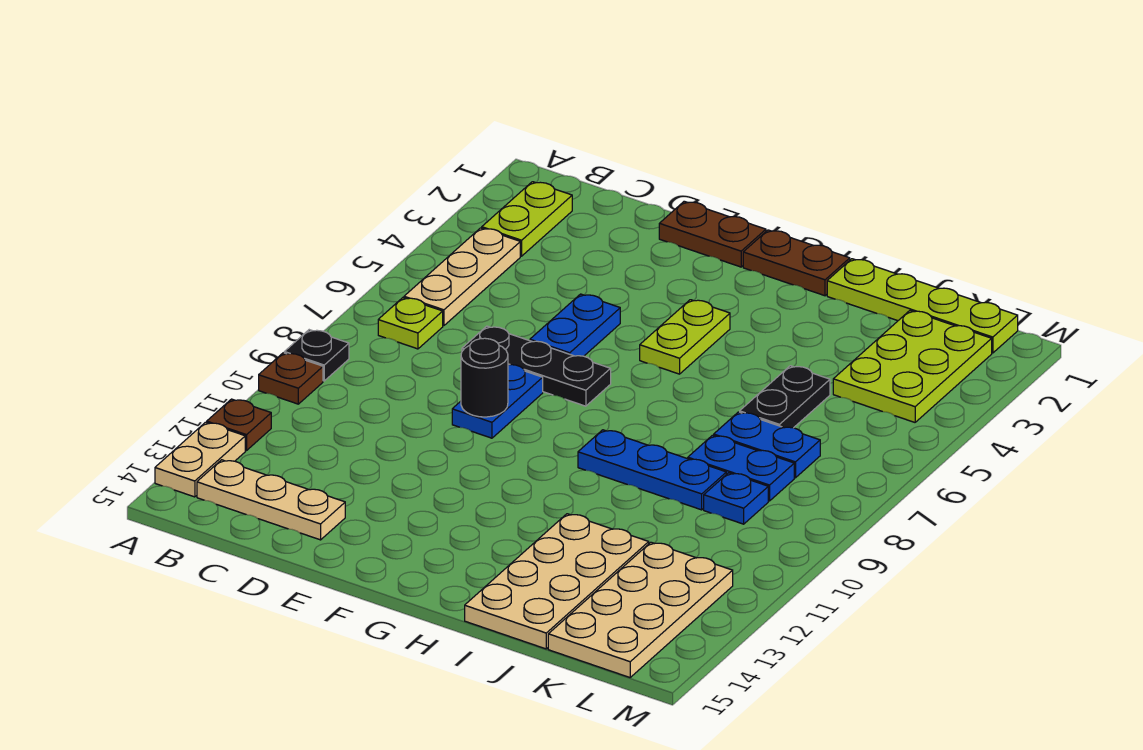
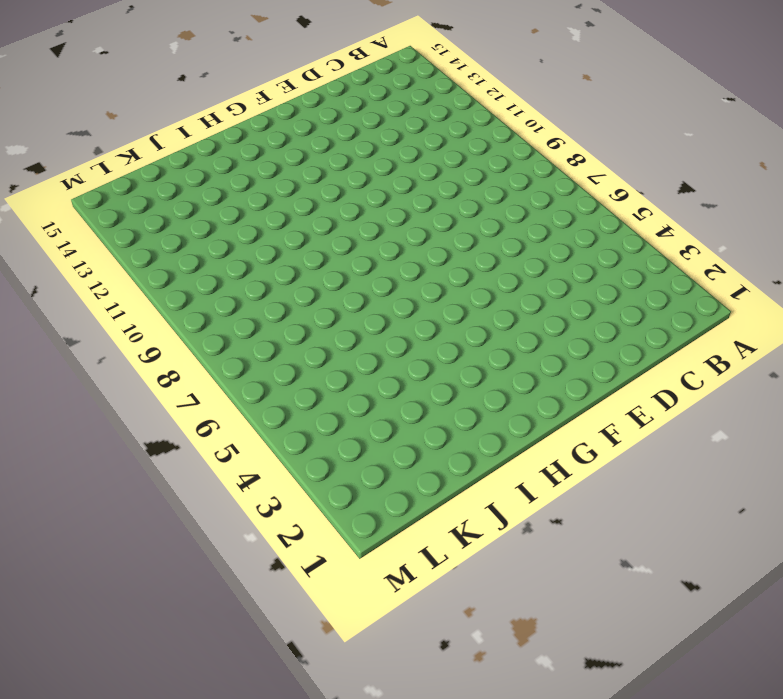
none -> black plate A9 level 1
none -> brown plate A10 level 1
none -> brown plate A12 level 1

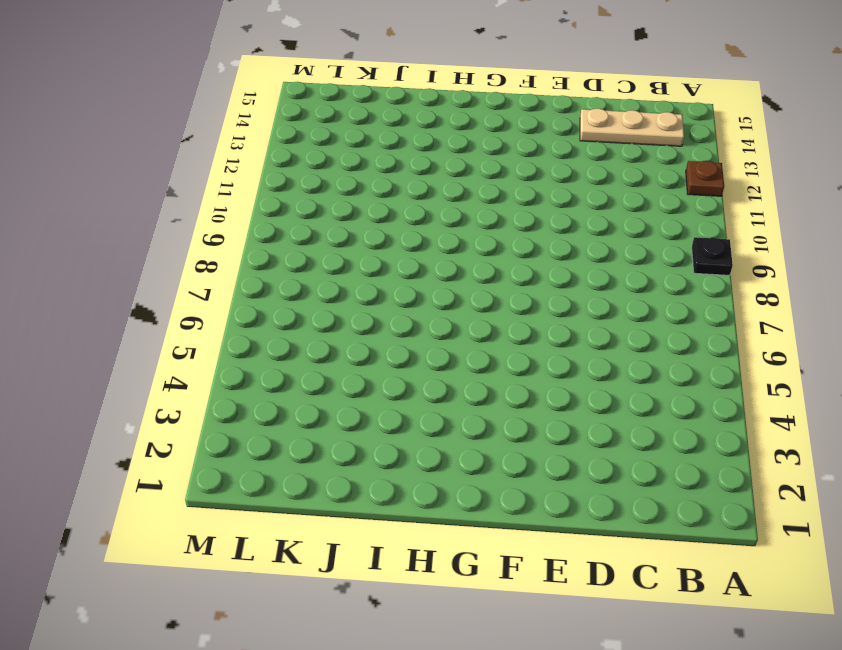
none -> brown plate A10 level 1
none -> tan plate A13:A14 level 1
none -> lime plate B2:B3 level 1

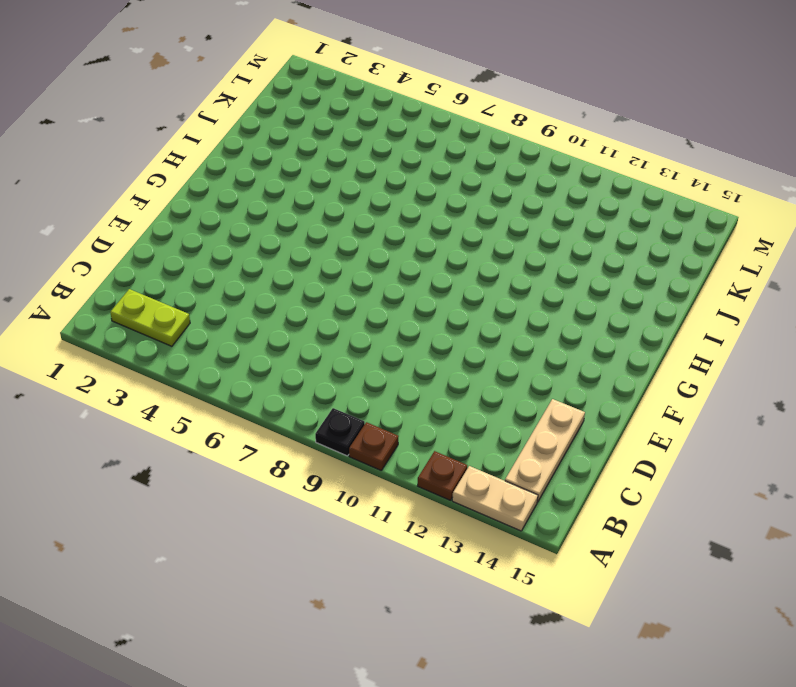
none -> tan plate B4:B6 level 1
none -> lime plate B7 level 1
none -> black plate D7:F7 level 1

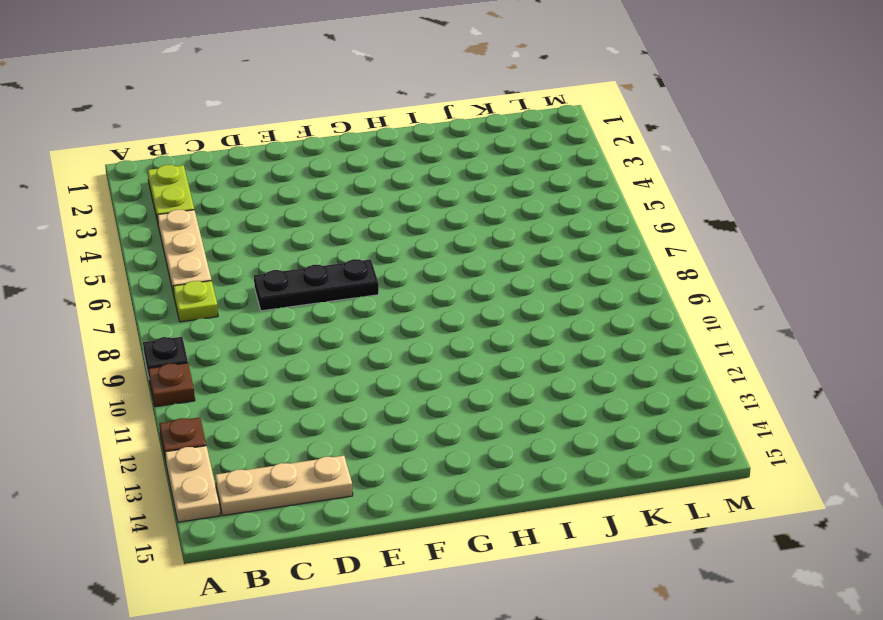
none -> brown plate E1:F1 level 1
none -> blue plate E5:E6 level 1
none -> blue plate E8:E9 level 1

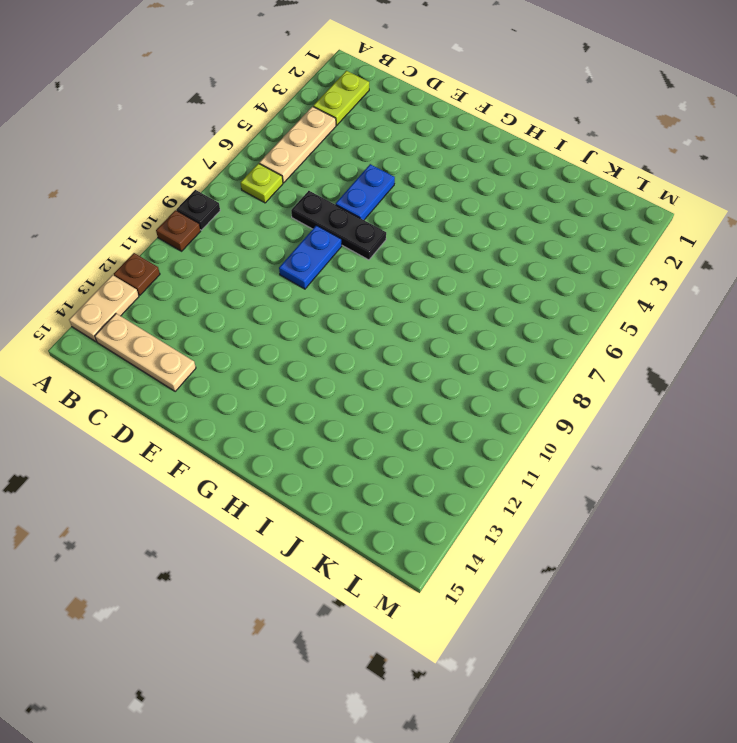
none -> brown plate E1:F1 level 1
none -> brown plate G1:H1 level 1
none -> lime plate G4:G5 level 1

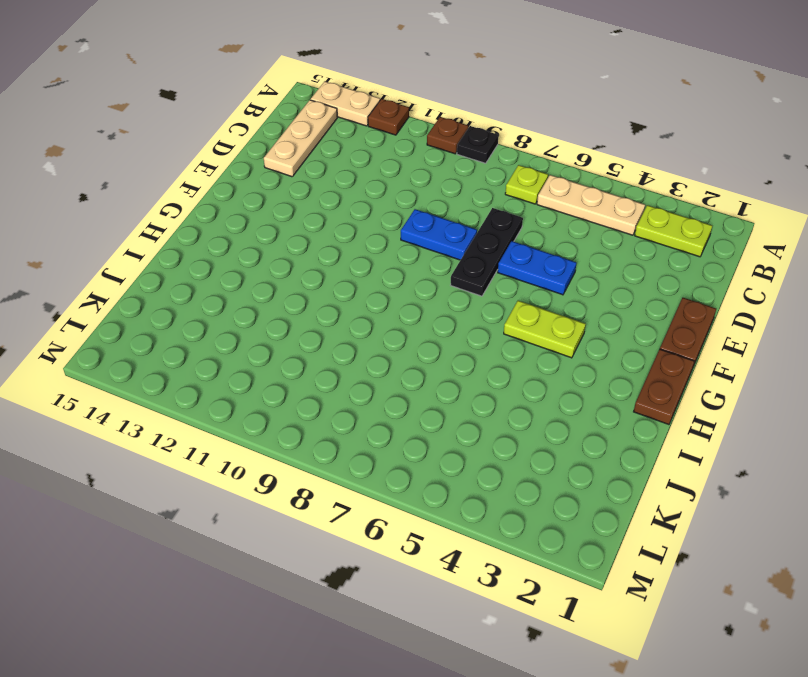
none -> blue plate H9:J9 level 1
none -> lime plate I1:L1 level 1
none -> tan plate I12:J15 level 1

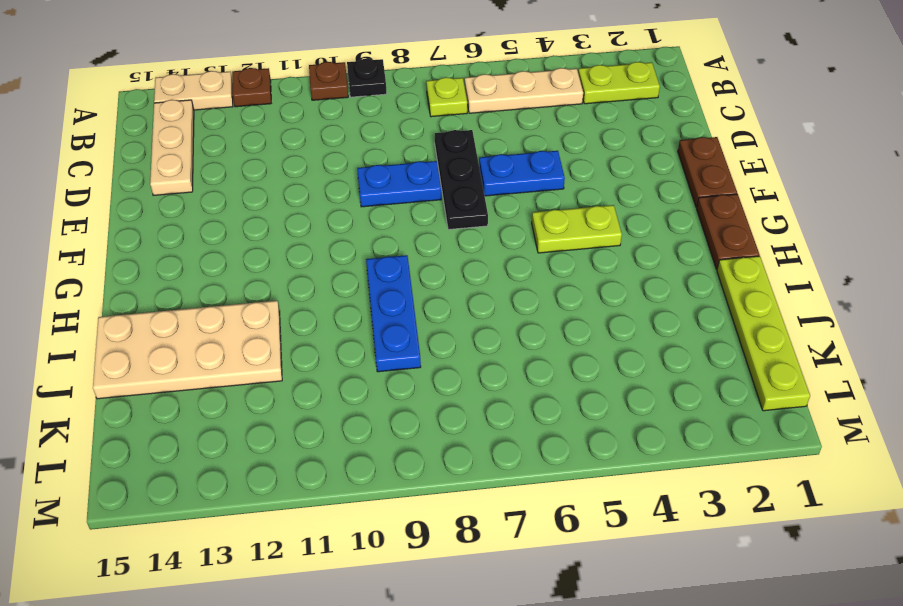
none -> black plate J5:J6 level 1
none -> blue plate J7:K7 level 1
none -> blue plate J8:K8 level 1

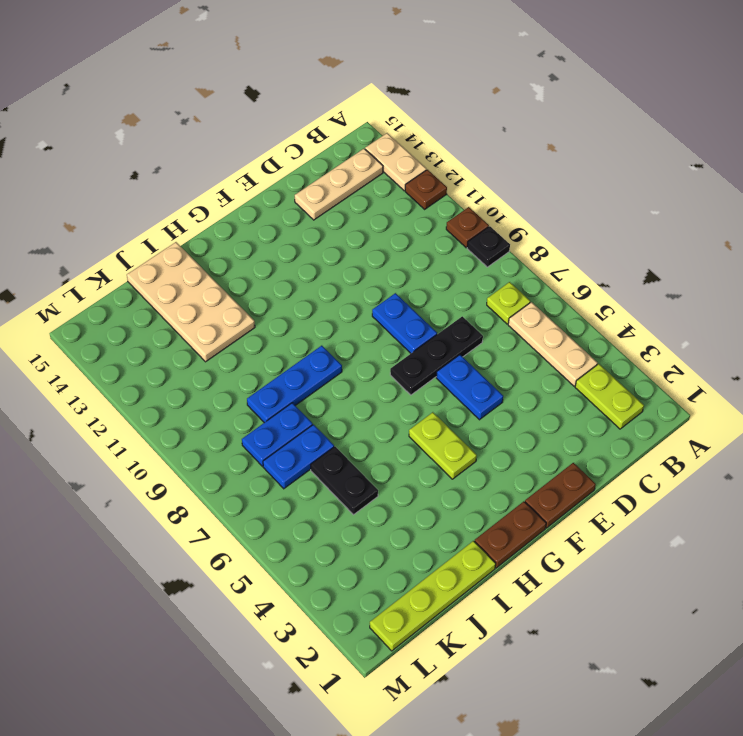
none -> lime plate K2:L4 level 1
none -> blue plate K9 level 1
none -> tan plate K12:L15 level 1

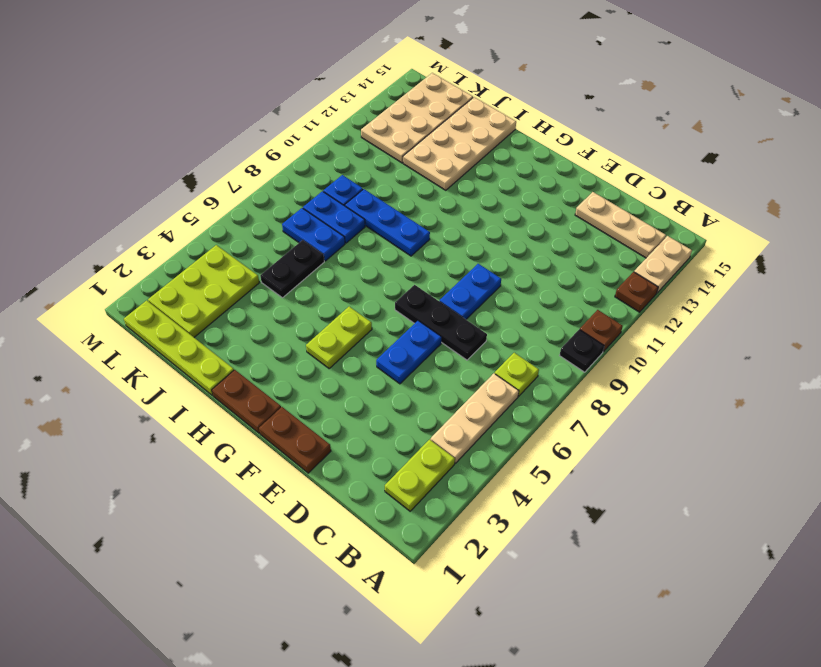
none -> black round brick E9 level 2

